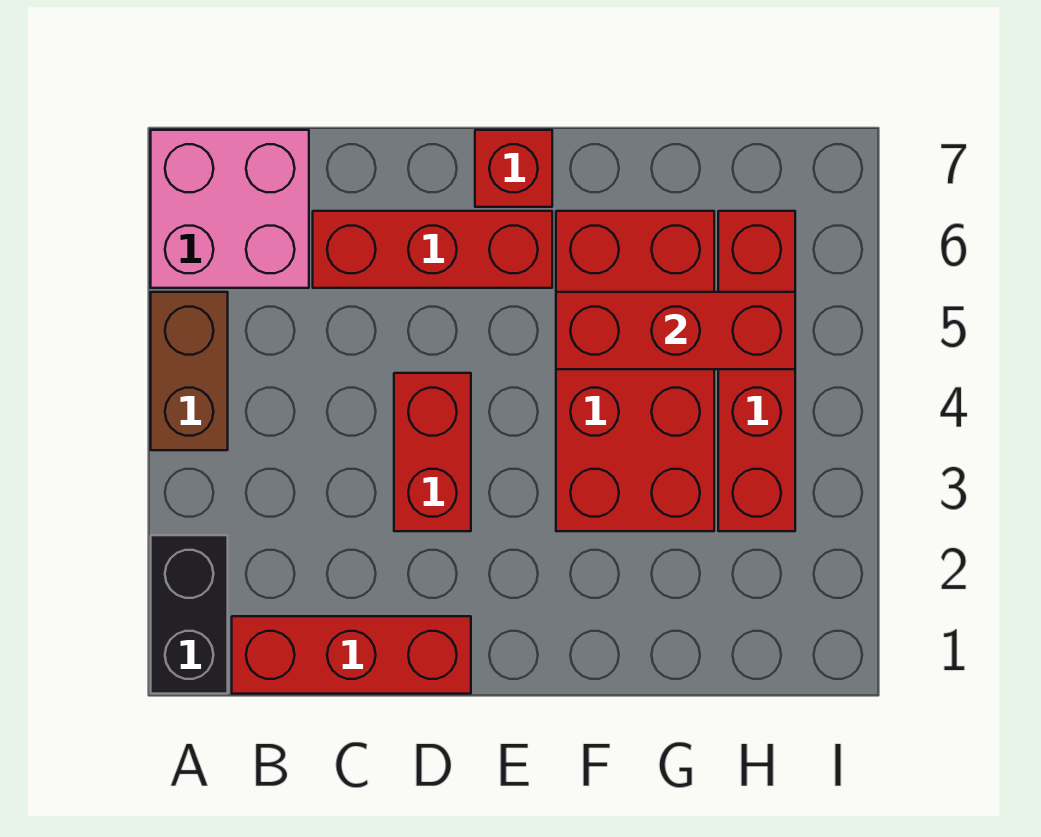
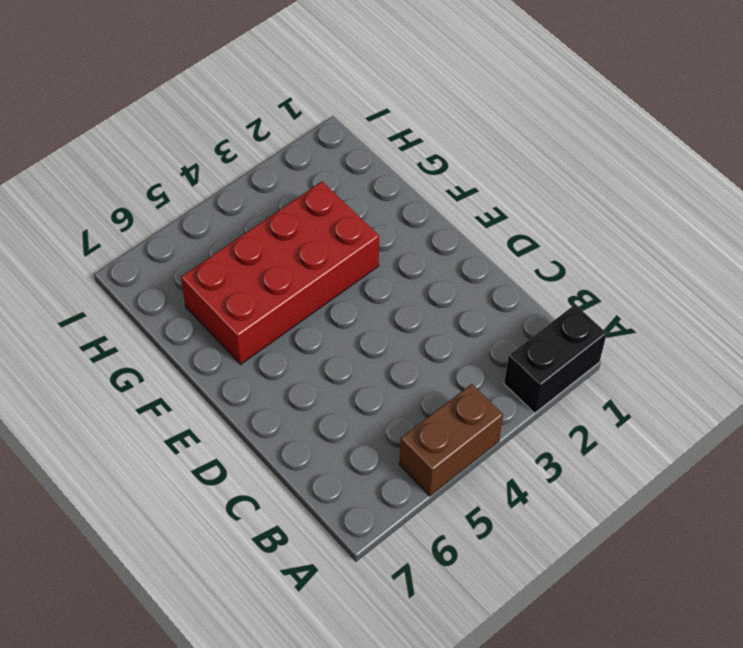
none -> pink brick A6:B7 level 1
none -> red brick B1:D1 level 1

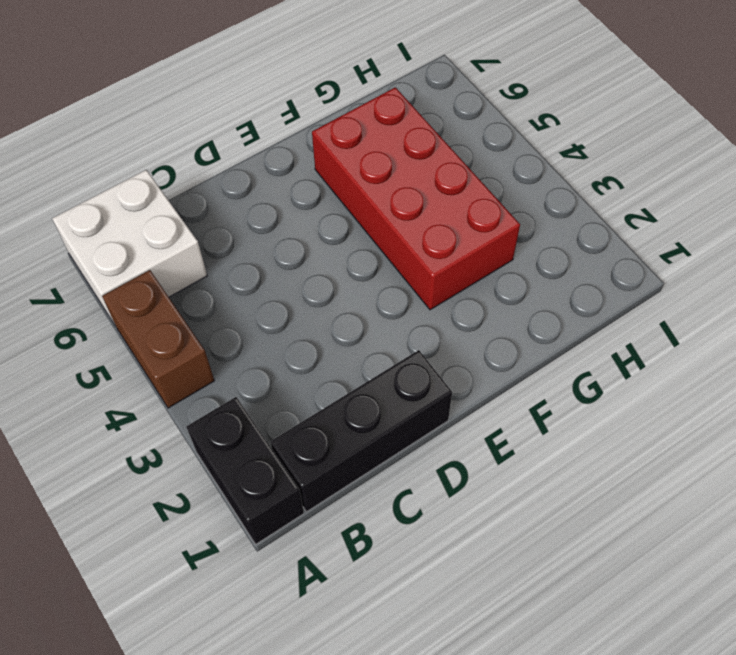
white brick A6:B7 level 1 -> pink brick A6:B7 level 1
black brick B1:D1 level 1 -> red brick B1:D1 level 1
none -> red brick C6:E6 level 1
none -> red brick D3:D4 level 1

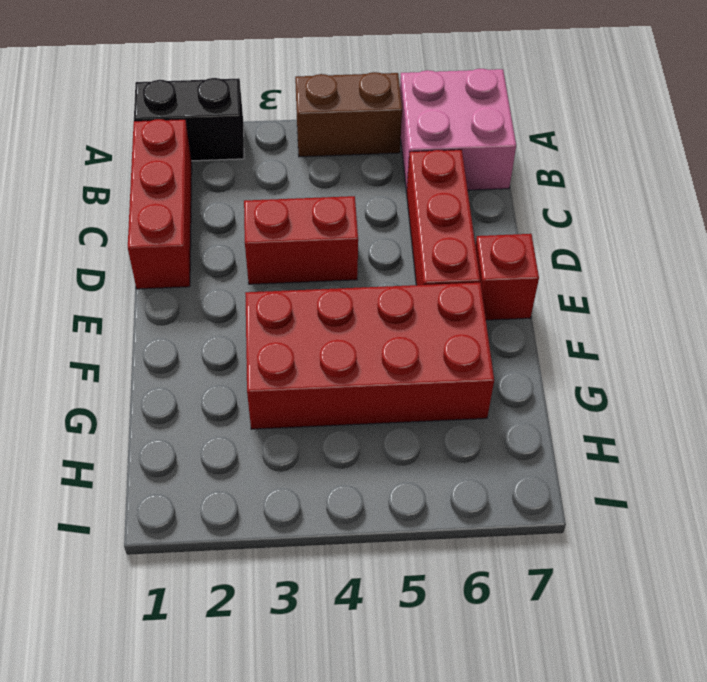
none -> red brick H3:H6 level 1
none -> red brick F5:H5 level 2

